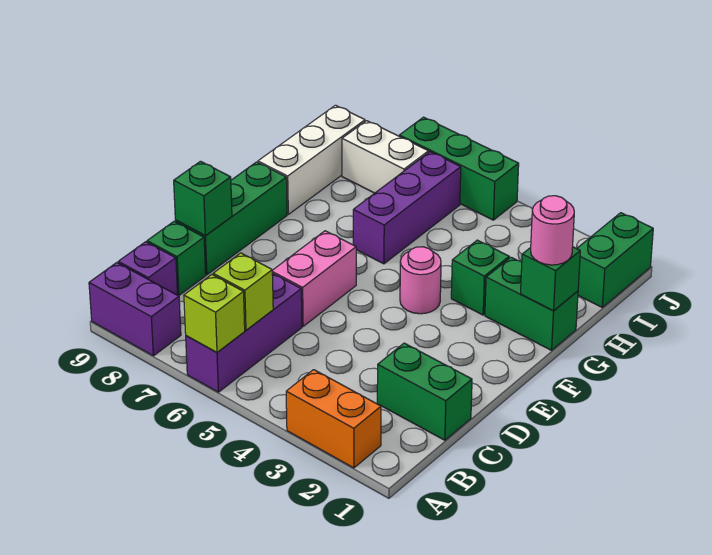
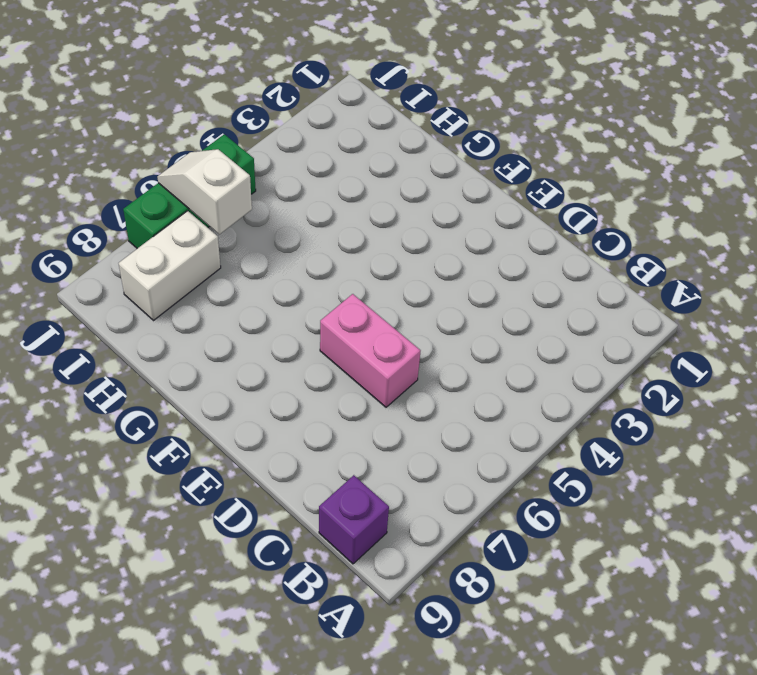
white slope I6:J6 level 2 top I -> none
none -> orange brick A2:A3 level 1
none -> purple brick A6:C6 level 1
none -> purple brick A8:A9 level 1

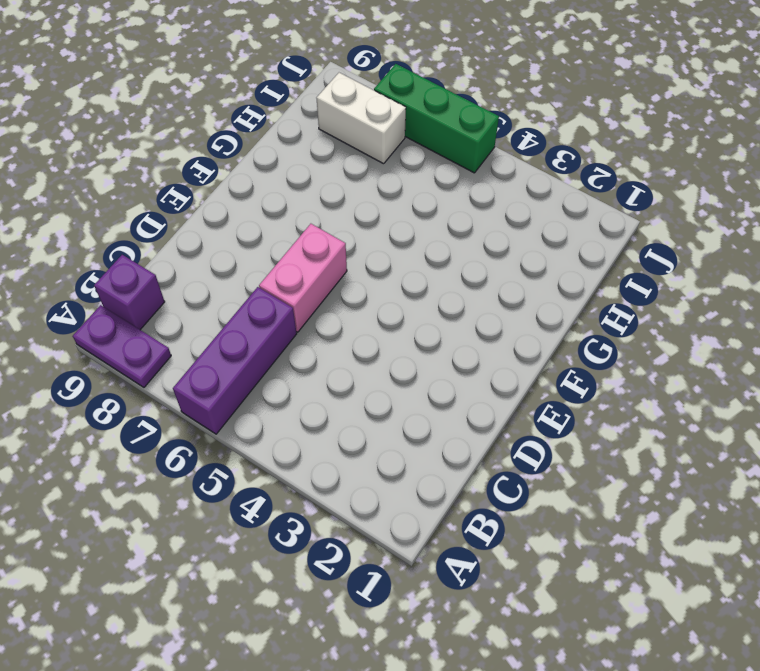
purple plate A8:A9 level 1 -> purple brick A8:A9 level 1
none -> orange brick A2:A3 level 1
none -> green brick C1:C2 level 1
none -> green brick C9 level 1

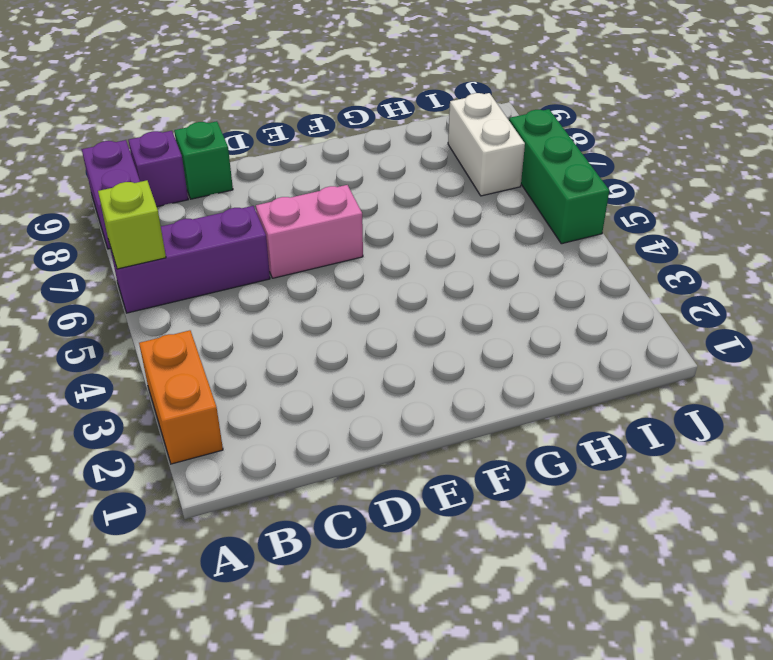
none -> green brick C1:C2 level 1
none -> green brick D9:F9 level 1
none -> pink round brick F4 level 1

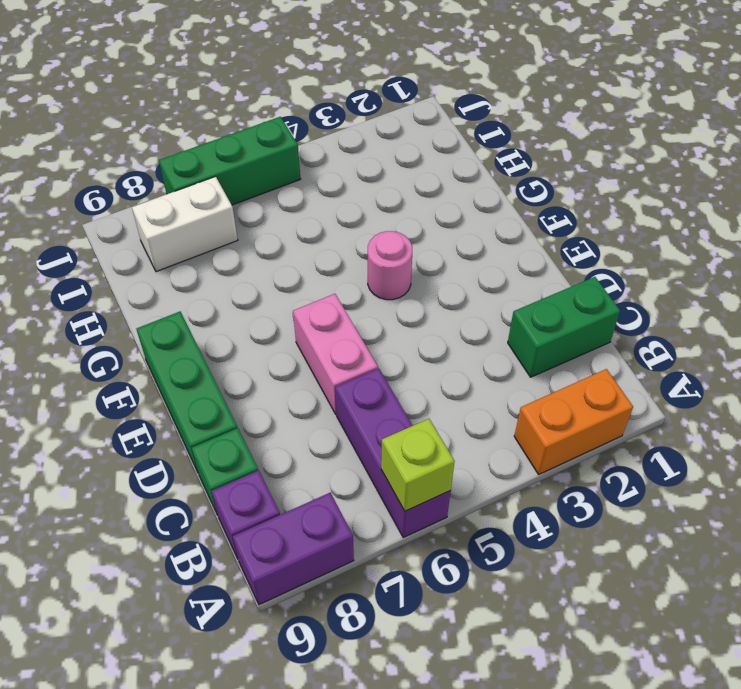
none -> green brick G1:G2 level 1
none -> green brick G3 level 1
none -> purple brick G6:I6 level 1

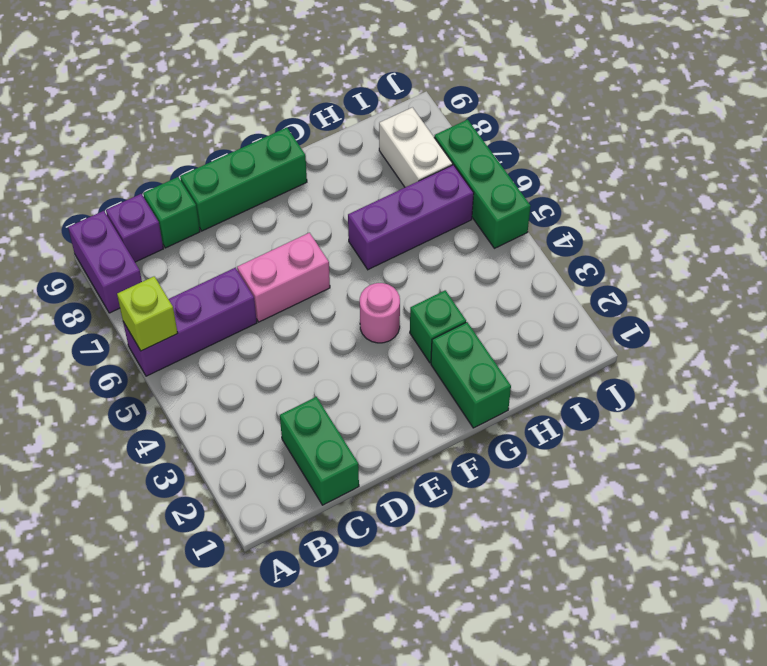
none -> orange brick A2:A3 level 1
none -> white brick G9:I9 level 1
none -> green brick I1:J1 level 1

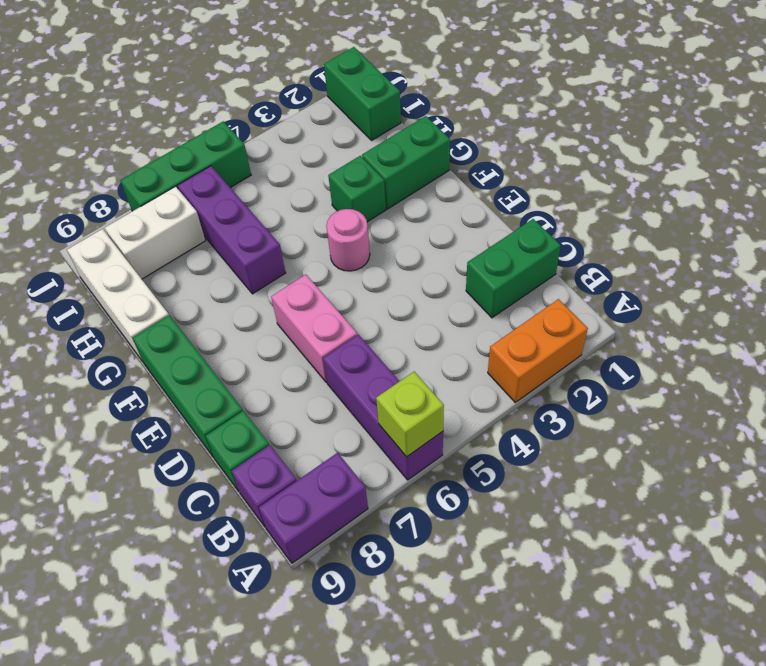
none -> lime brick B6 level 2
none -> green brick D9 level 2
none -> green brick G1 level 2

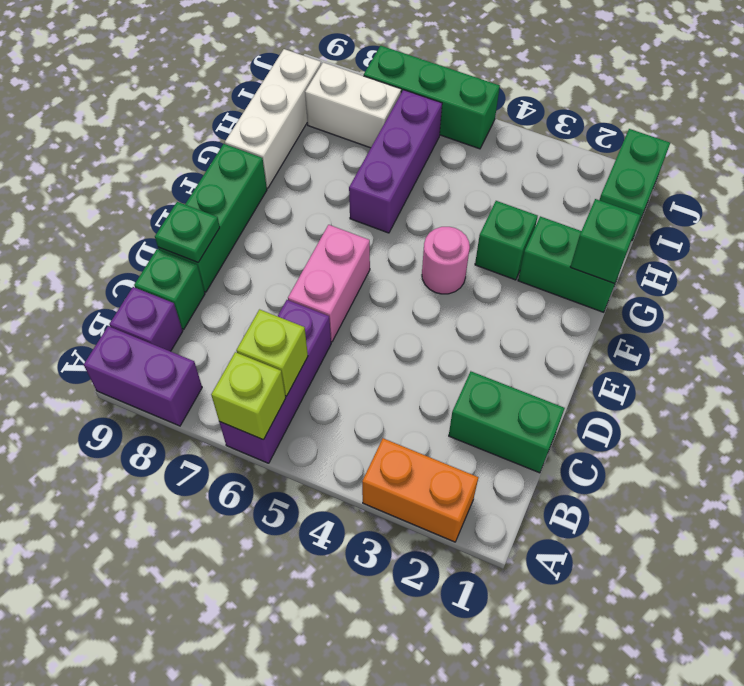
green plate D9 level 2 -> green brick D9 level 2
none -> pink round brick G1 level 3

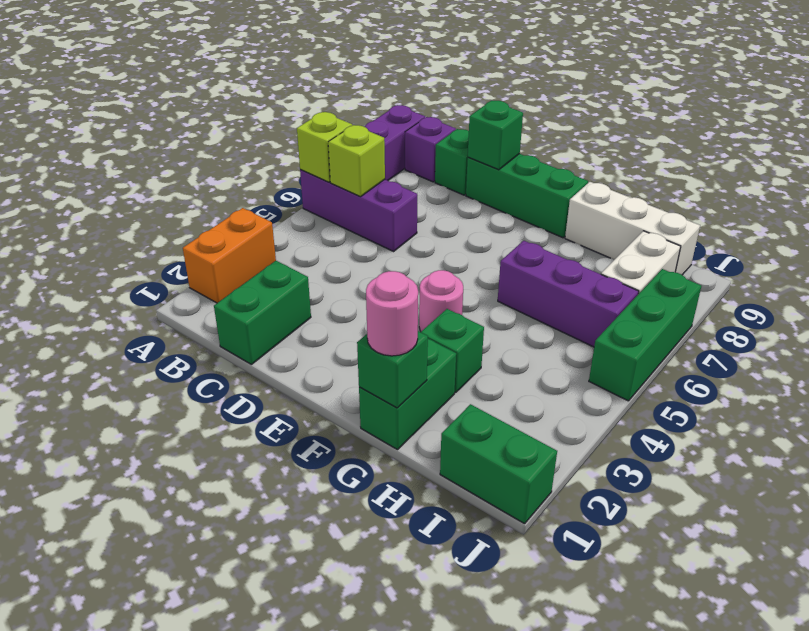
none -> pink brick D6:E6 level 1

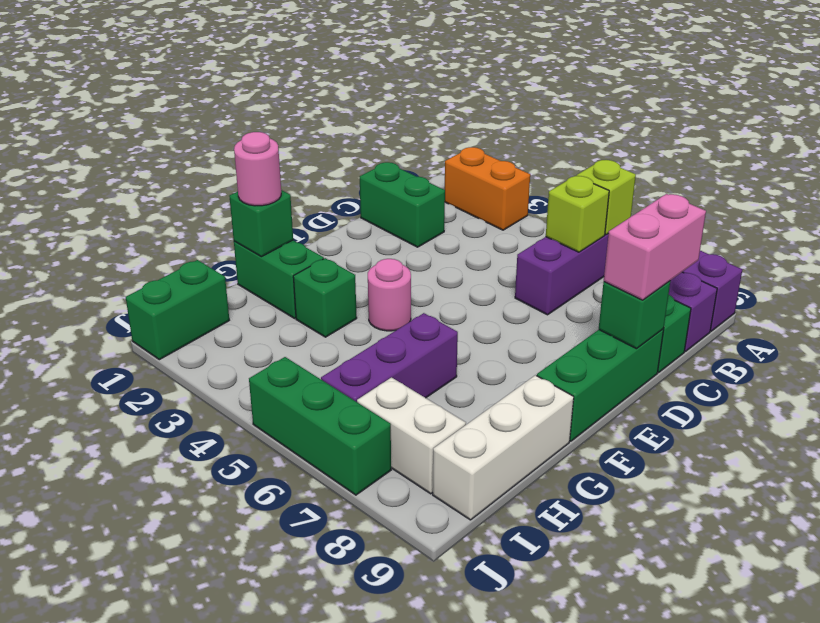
pink brick C9:D9 level 3 -> pink brick D6:E6 level 1

